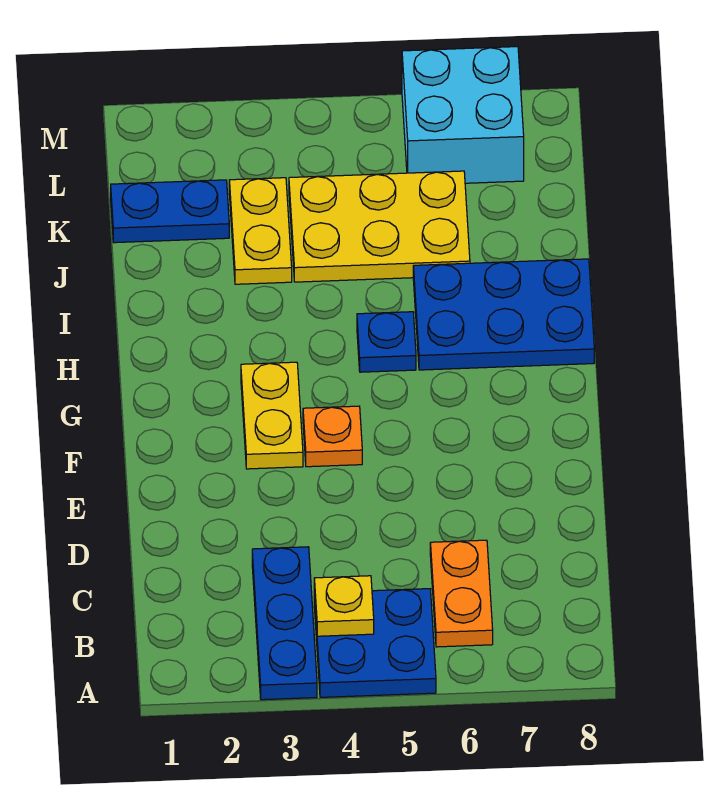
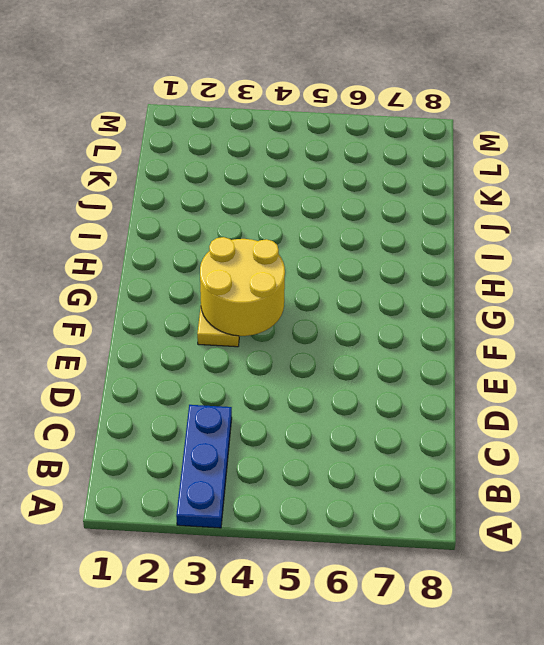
yellow round brick F3:G4 level 2 -> none
none -> blue plate A4:B5 level 1
none -> orange plate B6:C6 level 1
none -> orange plate F4 level 1

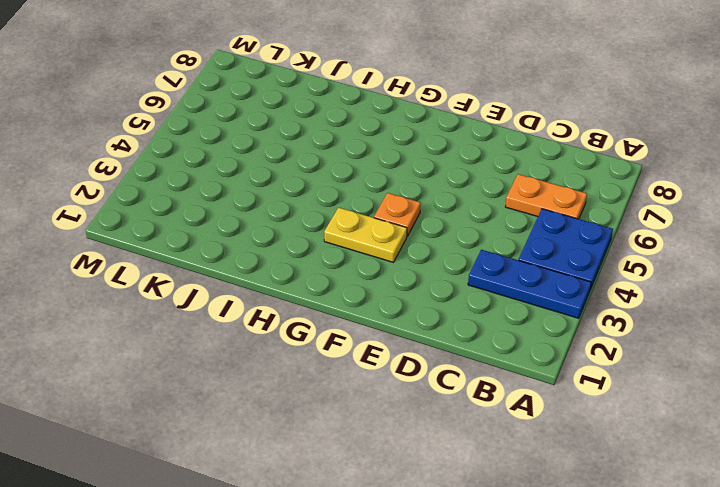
none -> blue plate H5 level 1
none -> blue plate H6:I8 level 1
none -> yellow plate J3:K3 level 1

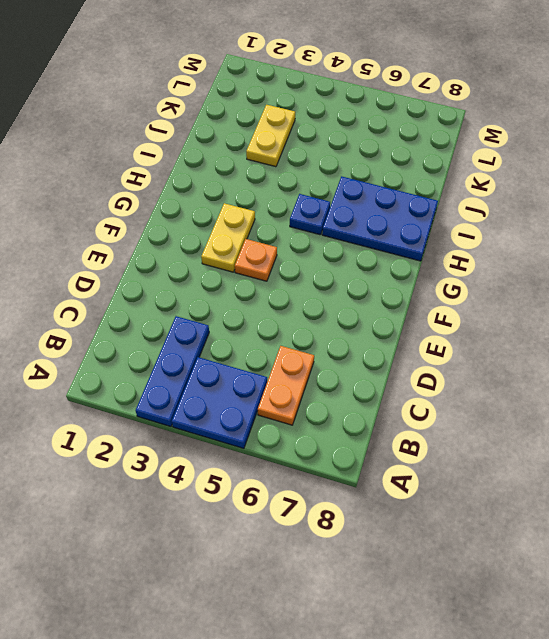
none -> yellow plate J4:K6 level 1
none -> blue plate K1:K2 level 1
none -> cyan brick L6:M7 level 1

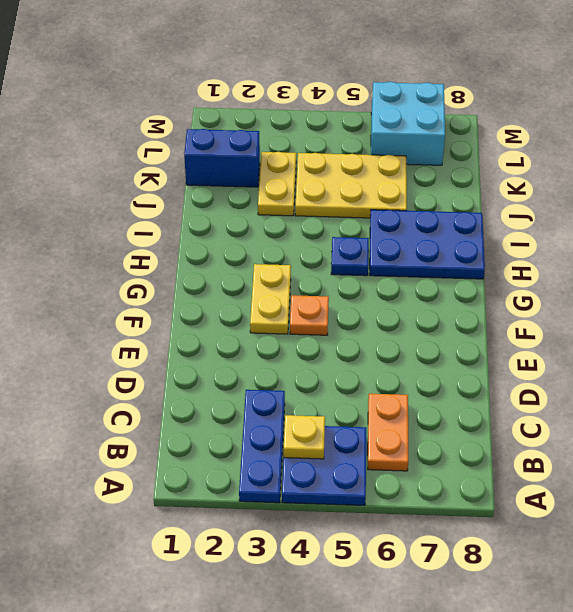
blue brick K1:K2 level 1 -> blue plate K1:K2 level 1

